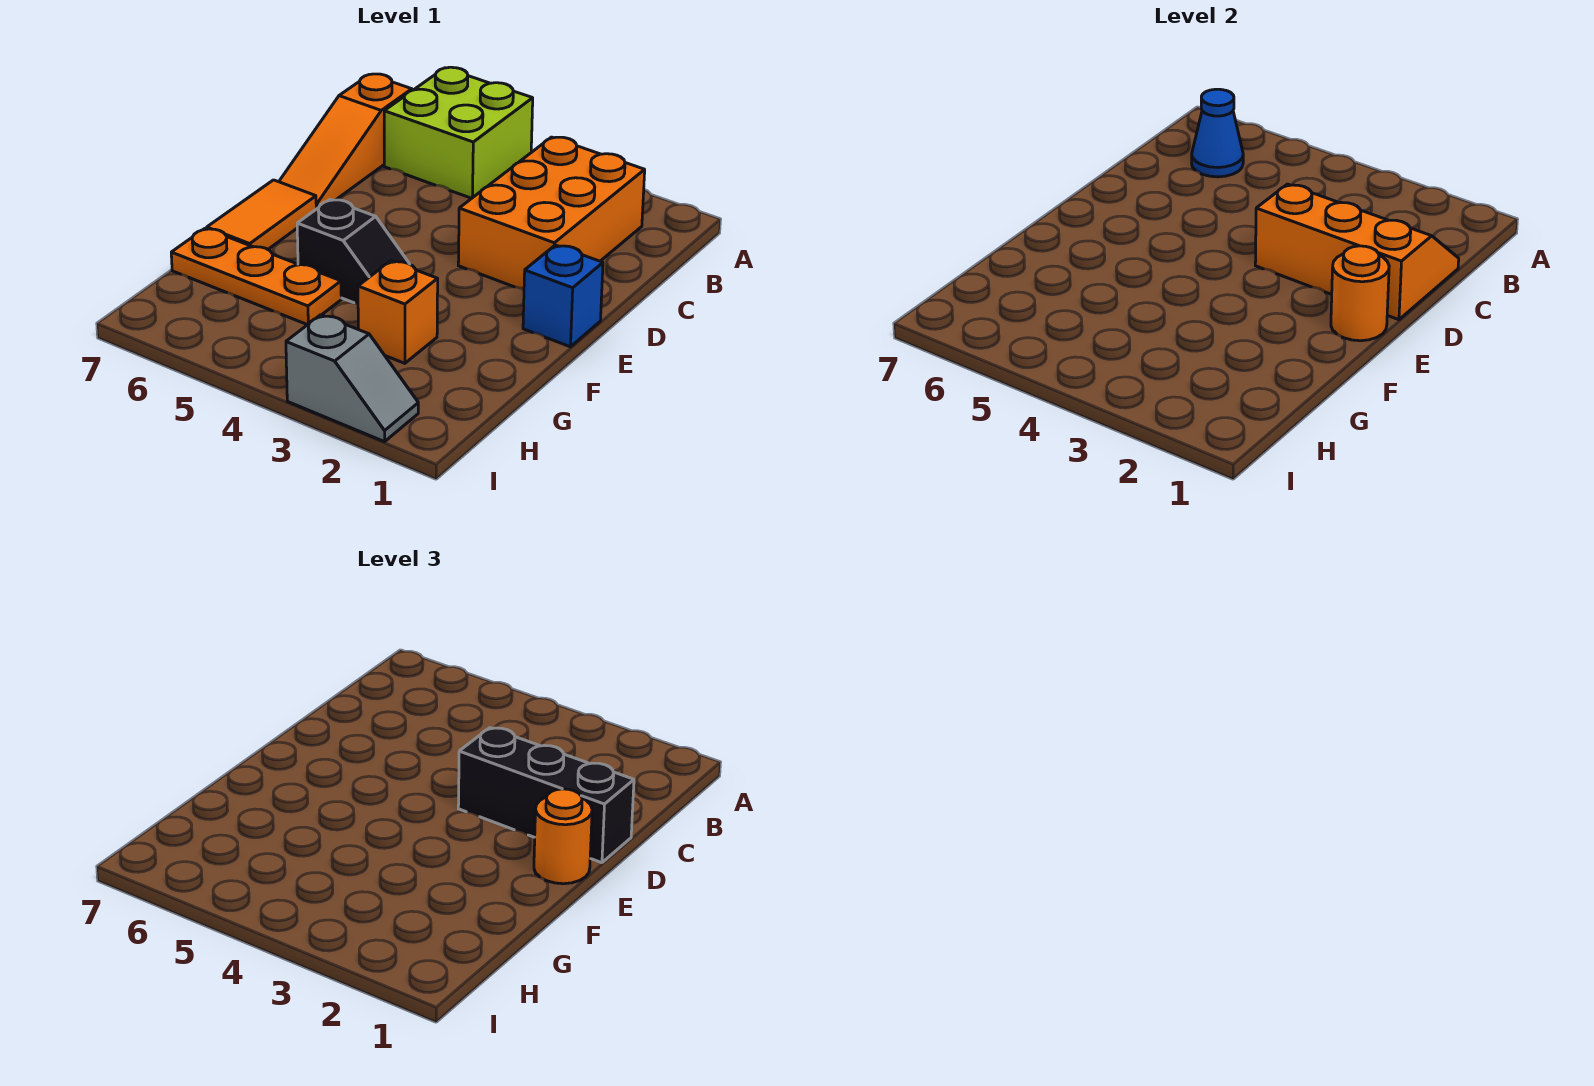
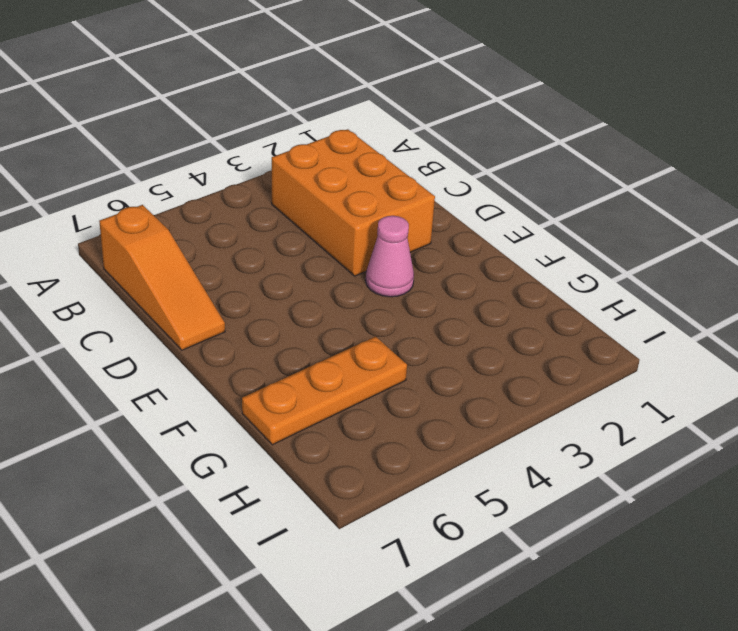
pink cone E3 level 1 -> none
none -> lime brick A5:B6 level 1
none -> blue brick E1 level 1
none -> orange tile E7:F7 level 1

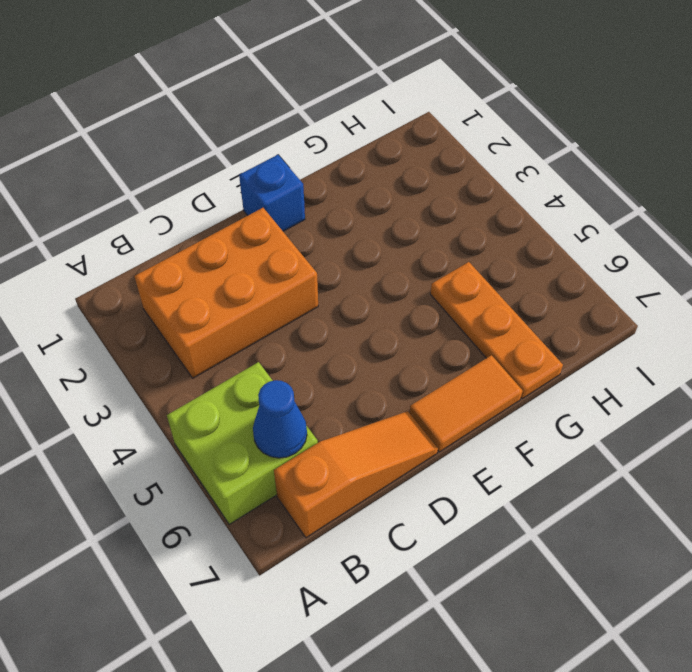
none -> black slope F4:F5 level 1 top 5
none -> orange brick G3 level 1
none -> grey slope I2:I3 level 1 top 3

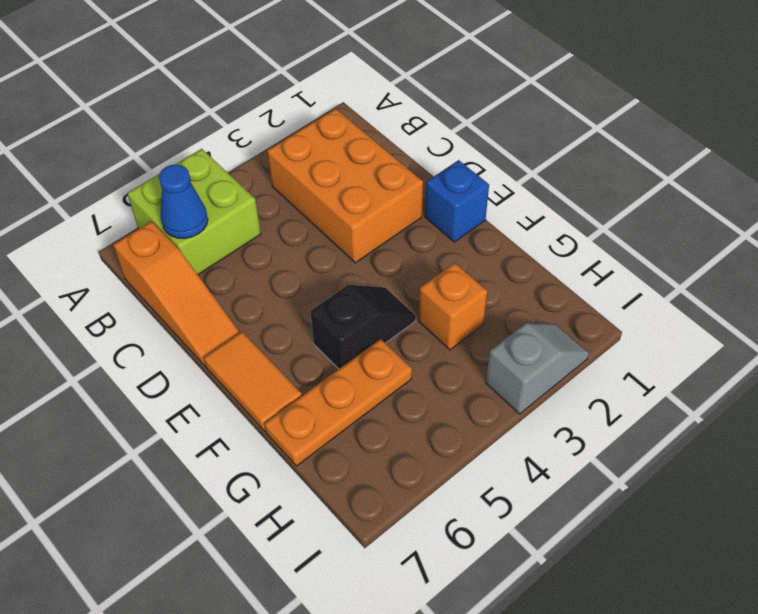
none -> orange slope C1:D3 level 2 top D
none -> orange round brick E1 level 2
none -> black brick D1:D3 level 3

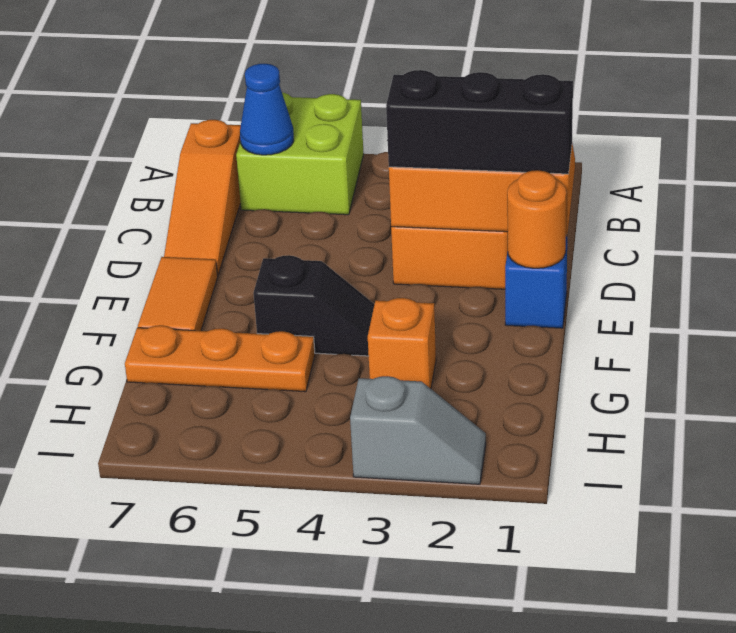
none -> orange round brick E1 level 3

